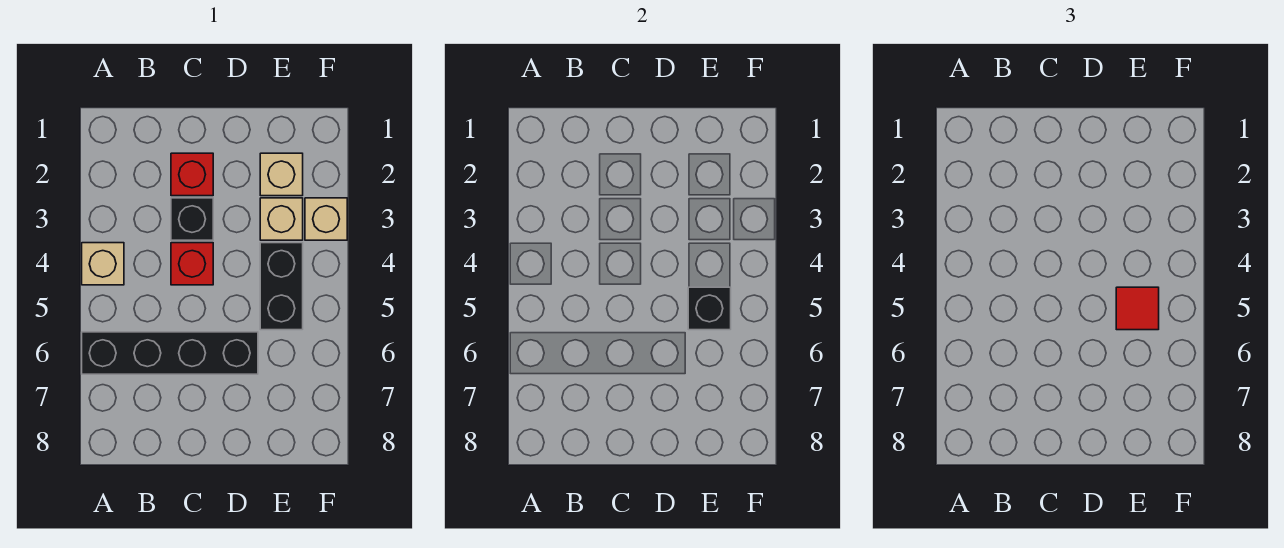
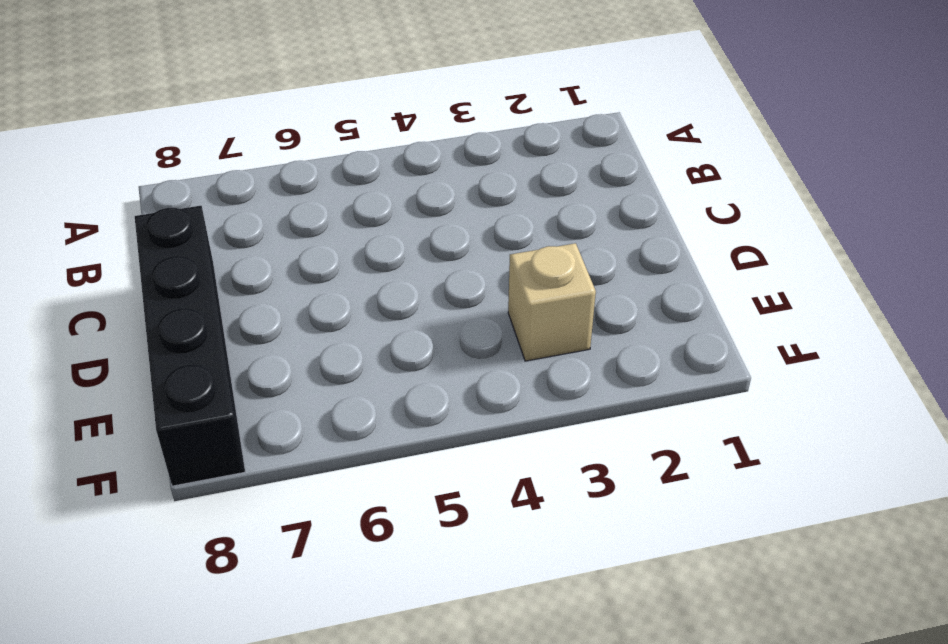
black brick C8:F8 level 1 -> black brick A6:D6 level 1
none -> tan brick A4 level 1
none -> red brick C2 level 1

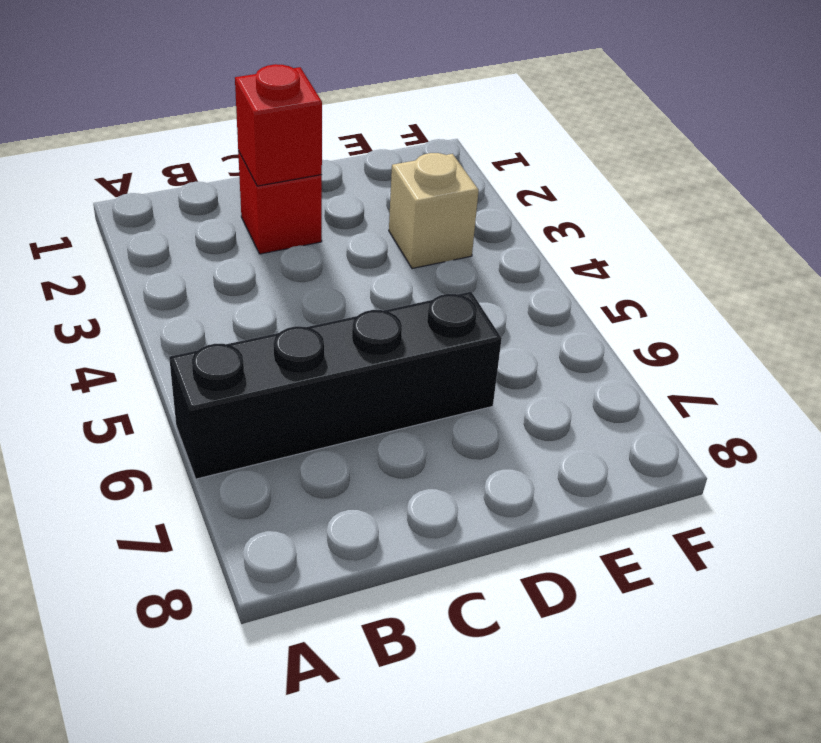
red brick C2 level 2 -> red brick C4 level 1
none -> tan brick A4 level 1
none -> black brick C3 level 1

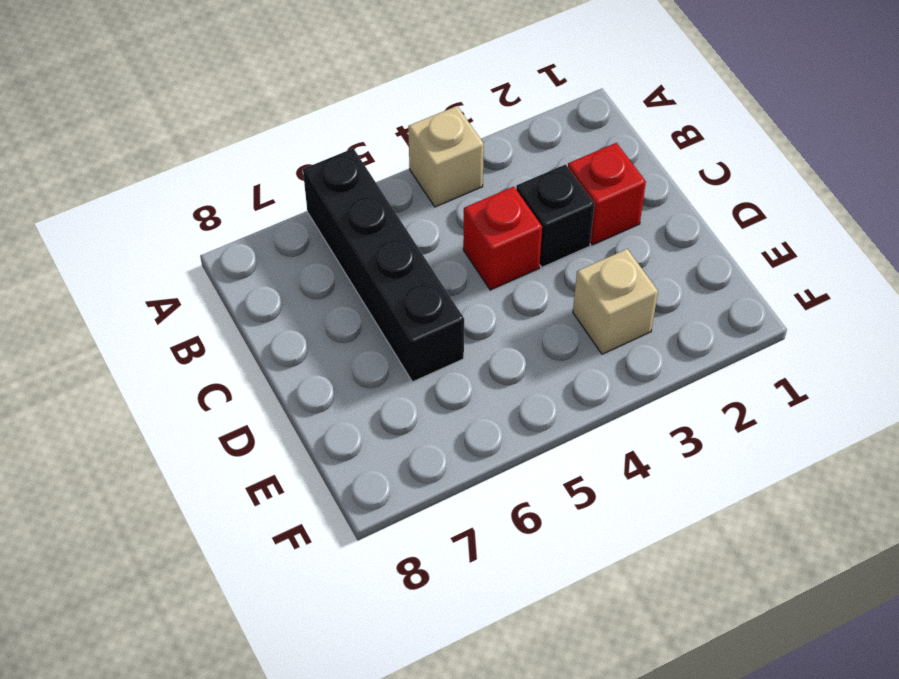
none -> tan brick E2 level 1
none -> black brick E4:E5 level 1

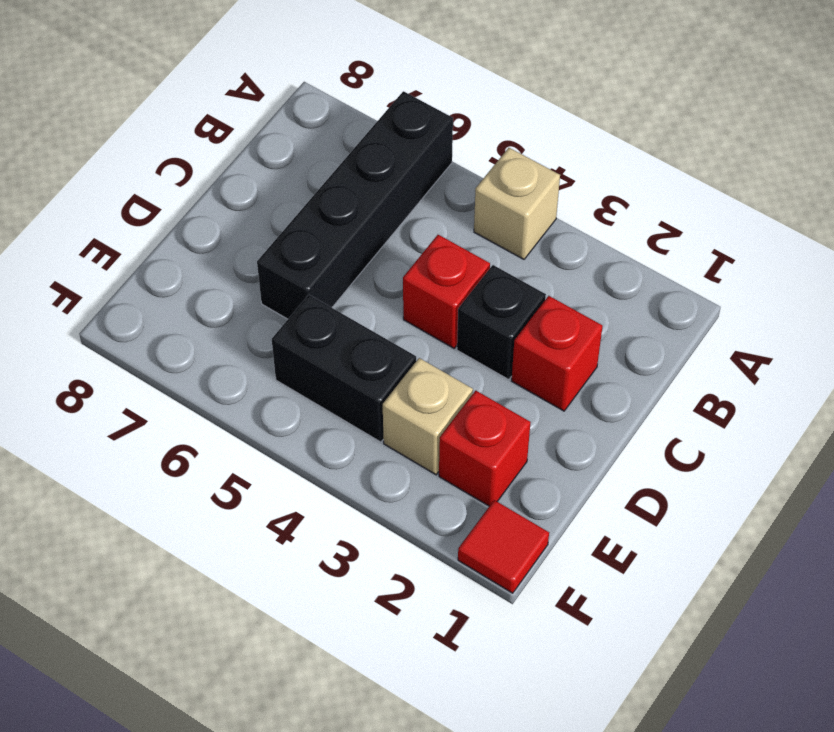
red brick E2 level 1 -> tan brick E2 level 1
red tile F1 level 1 -> red tile E5 level 3
none -> tan brick F3 level 1
none -> black brick E5 level 2

